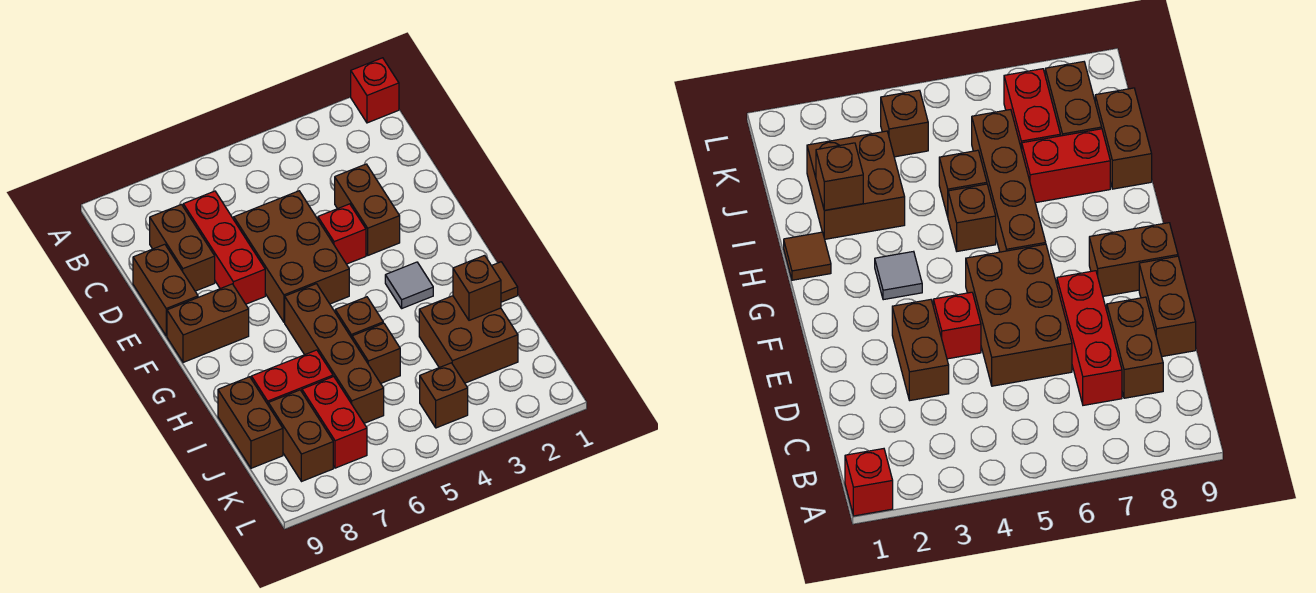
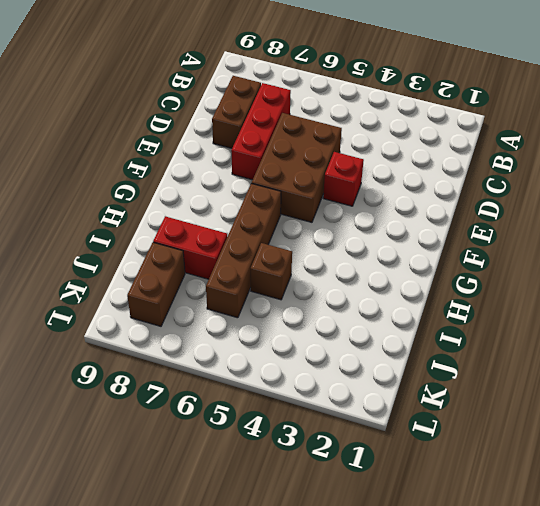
none -> red brick A1 level 1
none -> brown brick D3:E3 level 1
none -> brown brick D9:E9 level 1

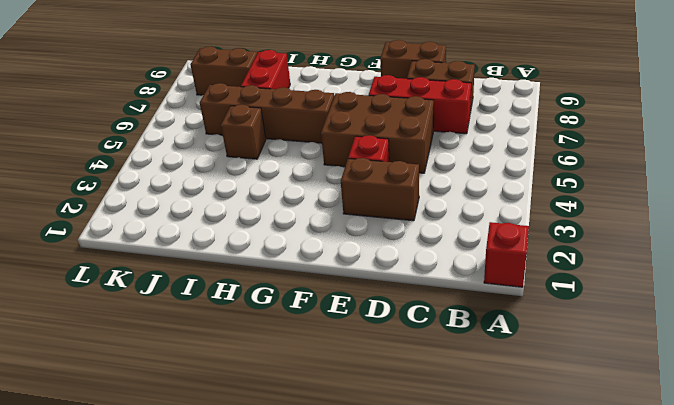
none -> brown brick F8:F9 level 1
none -> grey tile G3 level 1
none -> brown tile H1 level 1

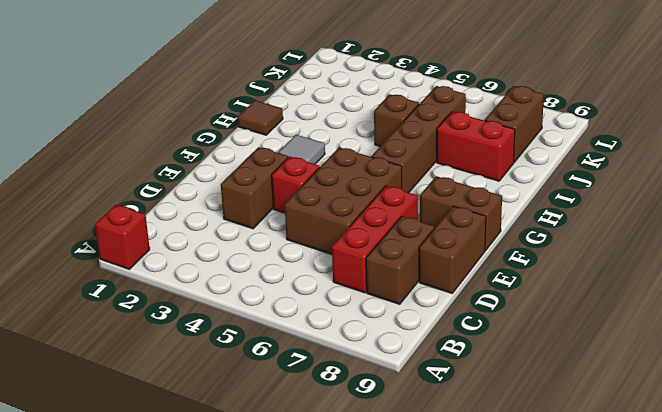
none -> brown brick H5 level 1
none -> brown brick I2:J3 level 1
none -> brown brick I9:J9 level 1

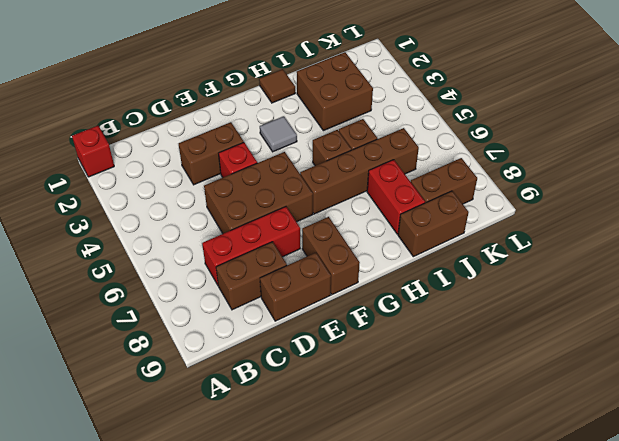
none -> red brick J7:K7 level 1
none -> brown brick K4 level 1
none -> brown brick I2 level 2

